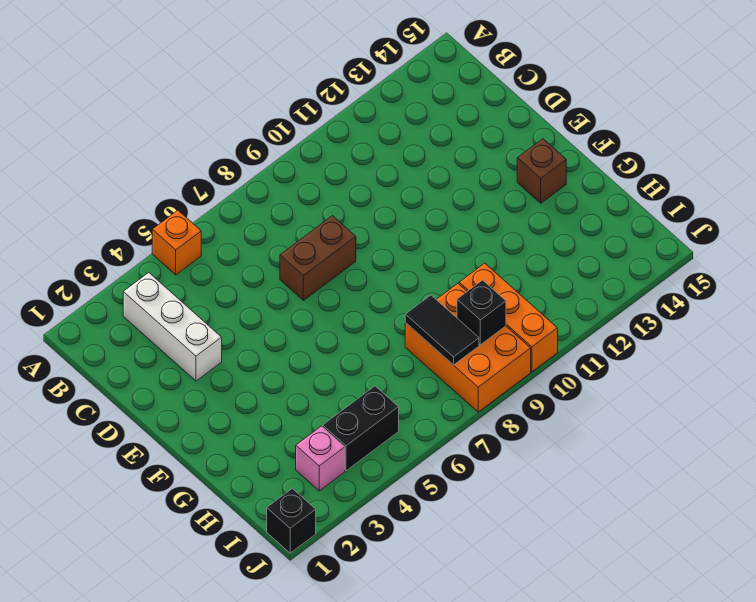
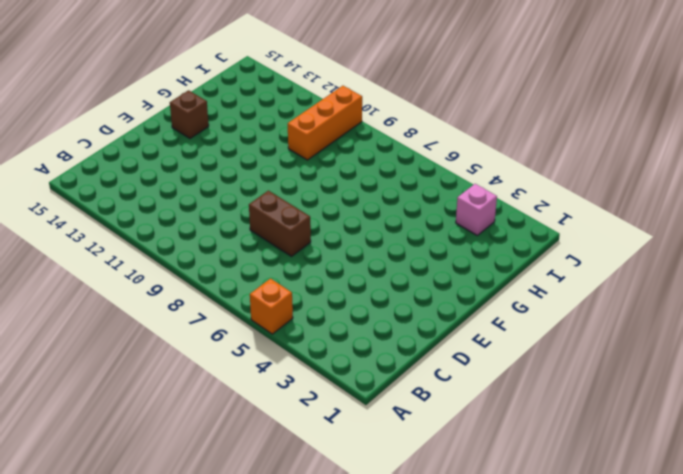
none -> white brick B3:D3 level 1
none -> orange brick H8:J9 level 1

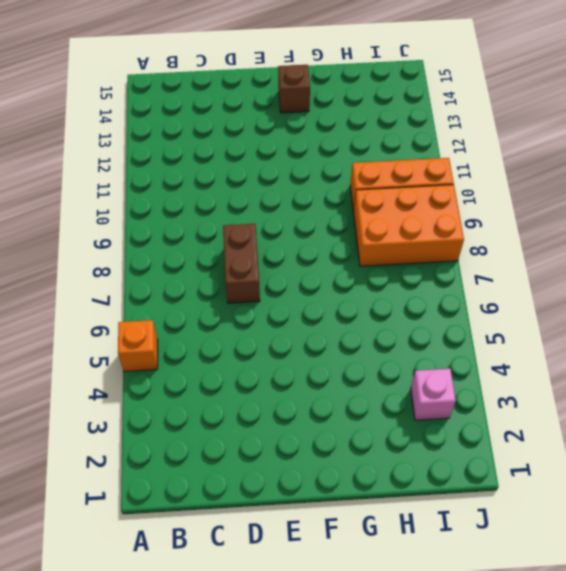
none -> white brick B3:D3 level 1
none -> black brick I4:I5 level 1

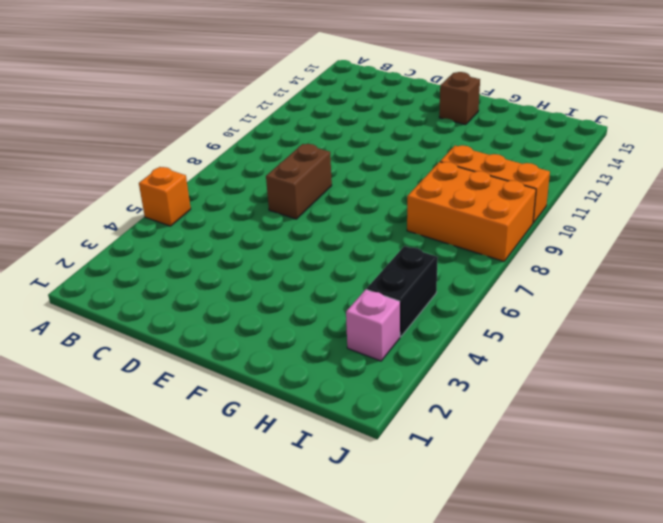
none -> white brick B3:D3 level 1
none -> black brick J1 level 1

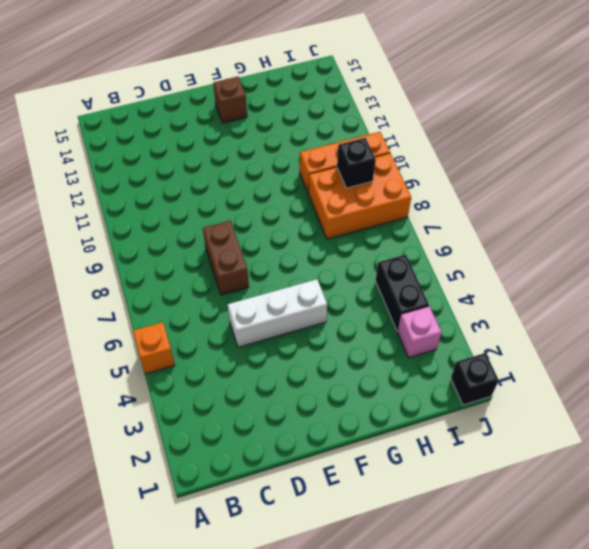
white brick D5:F5 level 1 -> white brick B3:D3 level 1
none -> black tile H8:I8 level 2

